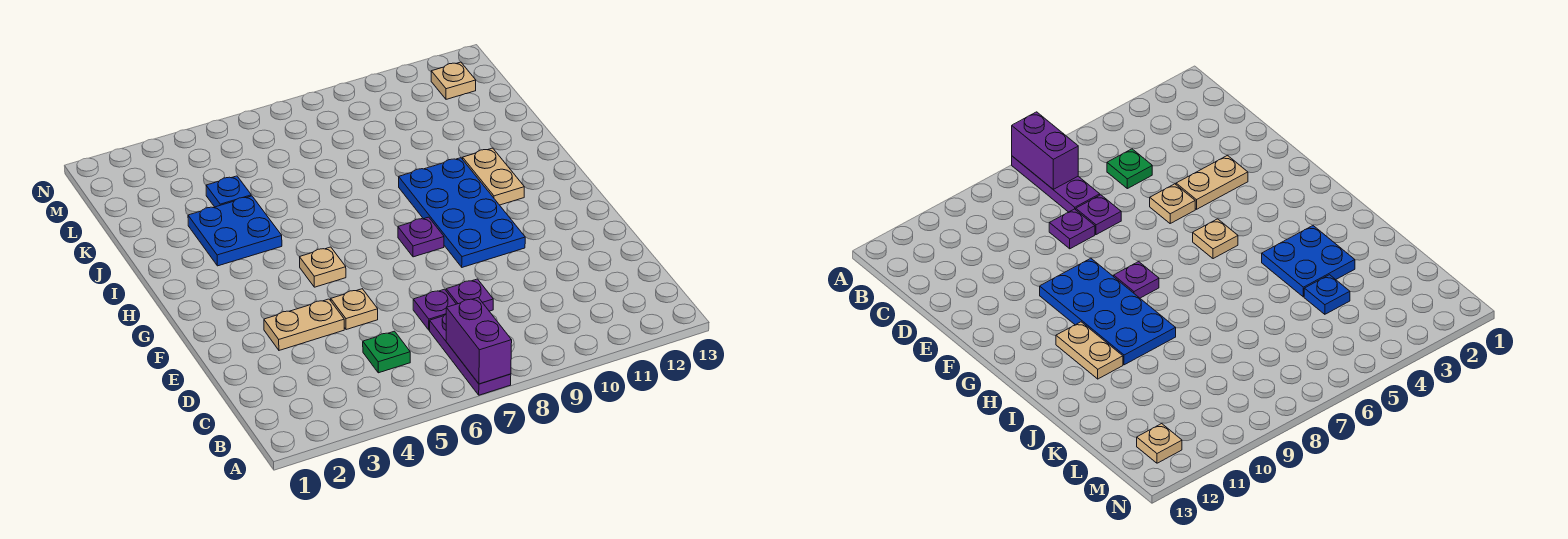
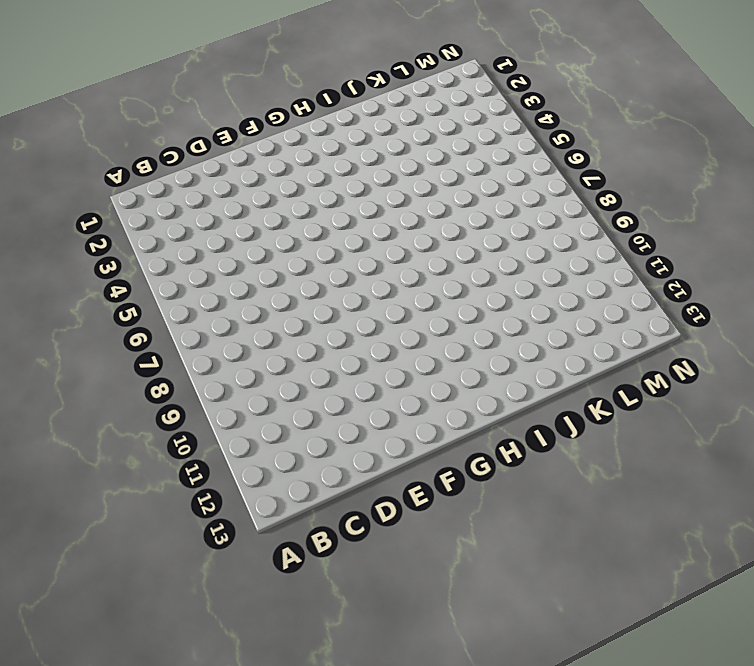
none -> purple plate A7:C7 level 1
none -> green plate C5 level 1
none -> purple plate D7 level 1

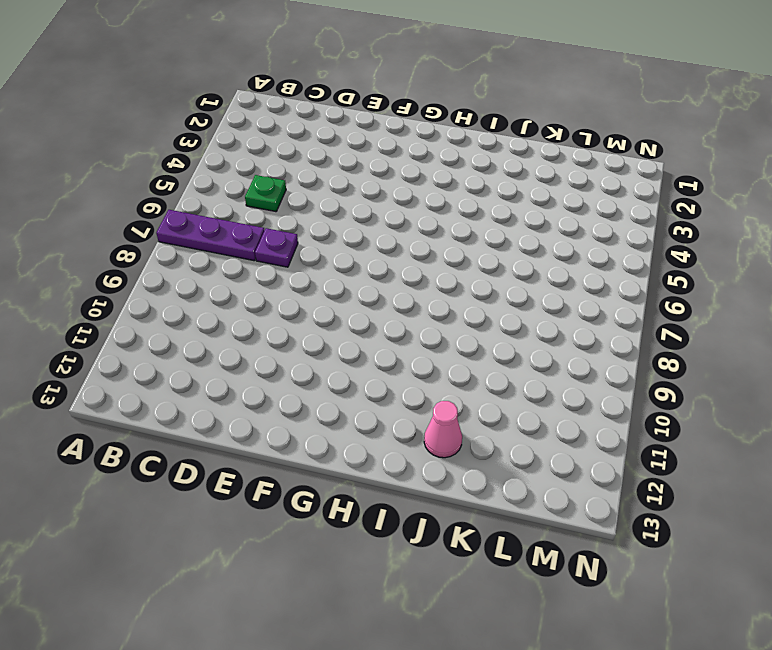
pink cone J12 level 1 -> none
none -> purple plate D8 level 1
none -> tan plate E3:E4 level 1
none -> tan plate E5 level 1

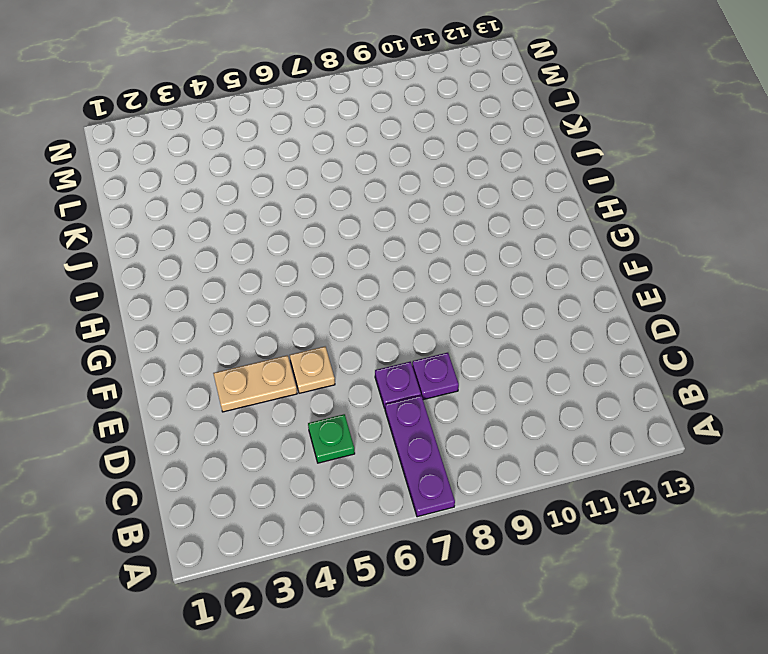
none -> blue plate F9:I10 level 1
none -> tan plate G5 level 1
none -> purple plate G8 level 1

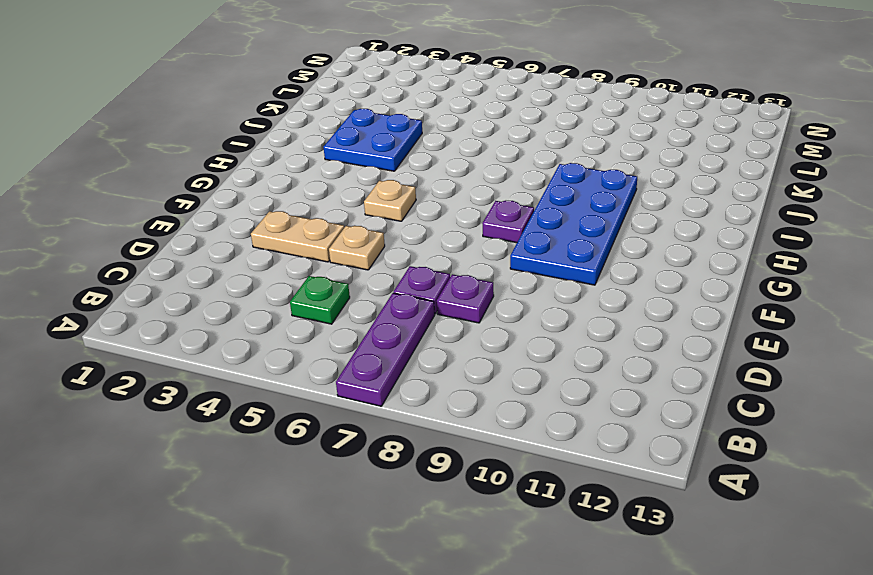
none -> tan plate H11:I11 level 1
none -> blue plate K4 level 1
none -> tan plate M12 level 1

